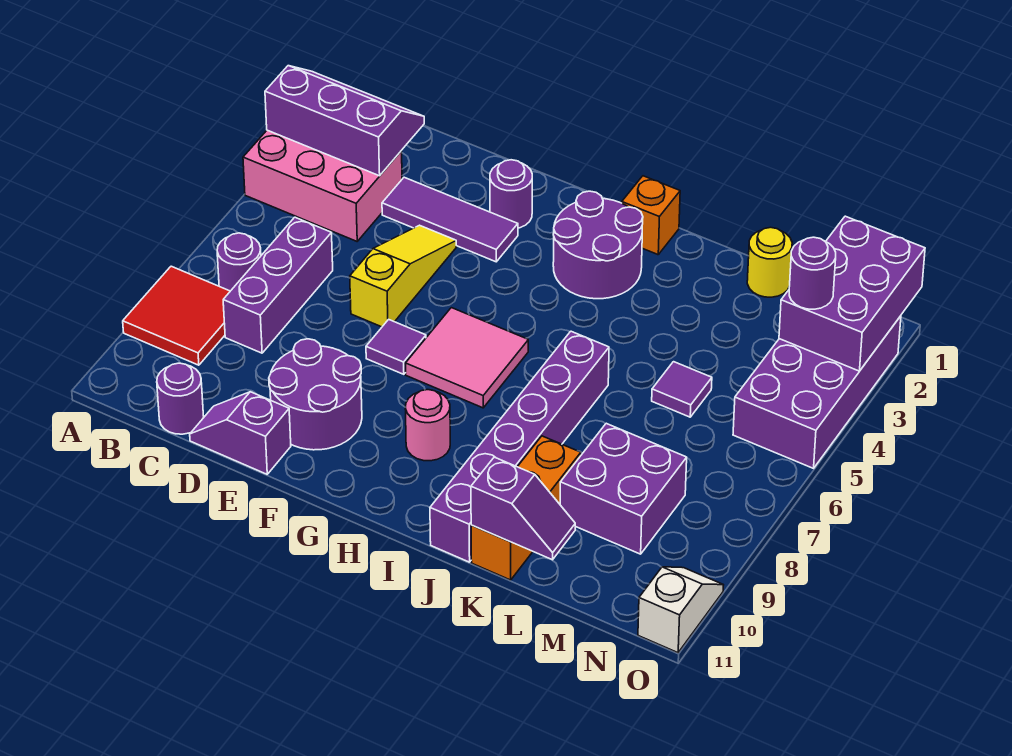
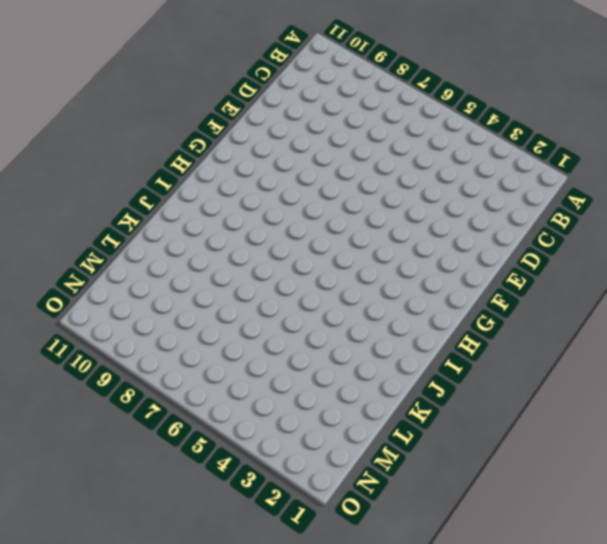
none -> pink brick A3:C4 level 1
none -> red tile A8:B9 level 1
none -> purple round brick B7 level 1

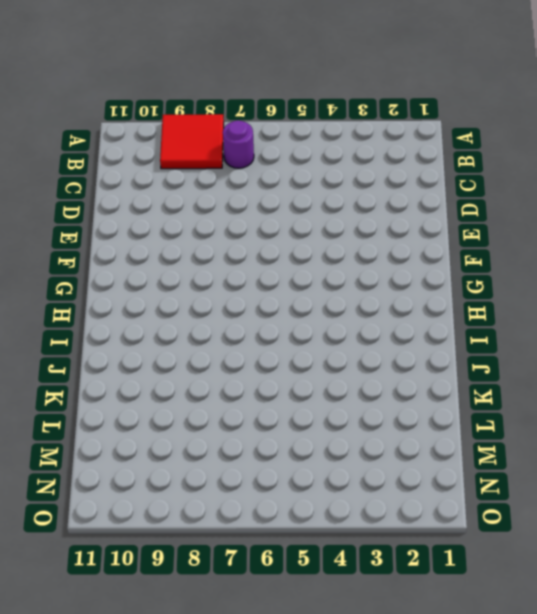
none -> pink brick A3:C4 level 1
none -> purple brick C6:C8 level 1
none -> purple round brick C11 level 1

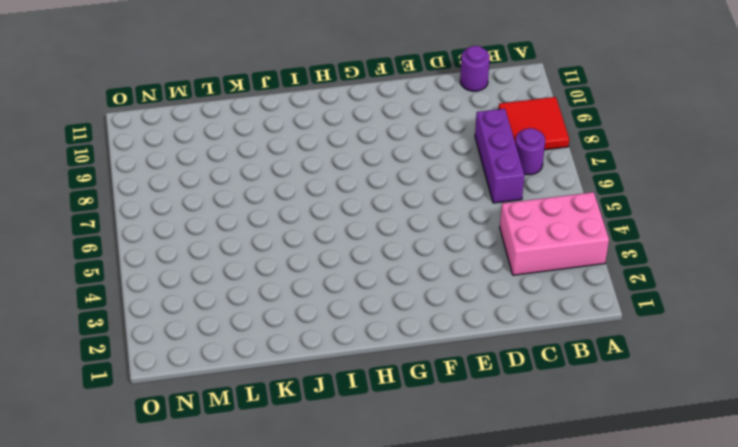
none -> purple tile D3:F3 level 1
none -> purple slope D11:E11 level 1 top E
none -> yellow slope E4:E6 level 1 top 6

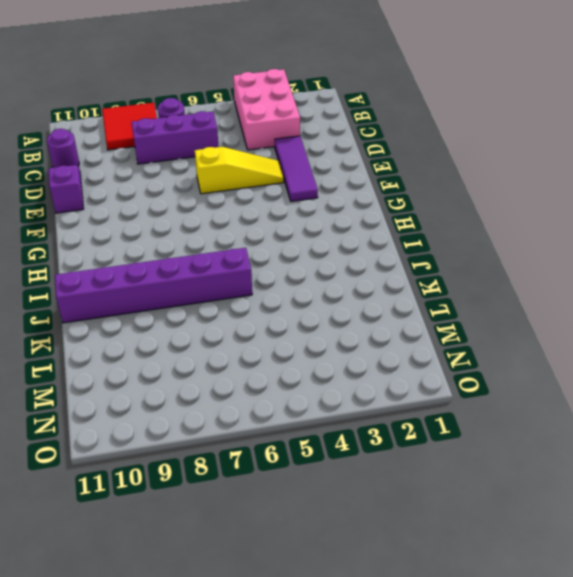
none -> purple round brick E9:F10 level 1
none -> purple round brick F2 level 1
none -> purple tile F7 level 1

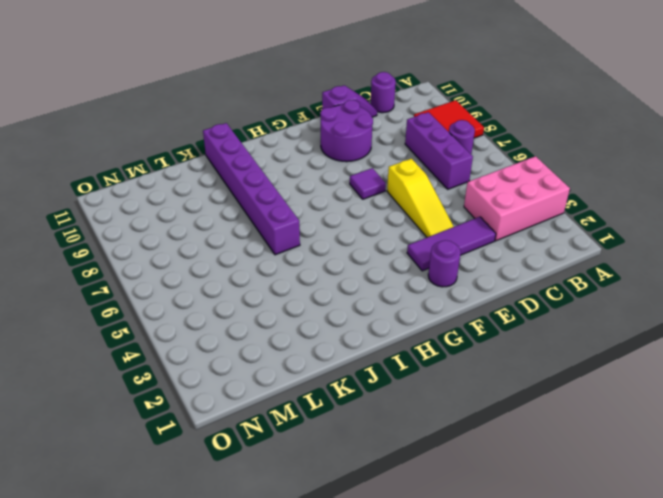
none -> pink tile G6:H7 level 1
none -> purple round brick H2:I3 level 1
none -> pink round brick H9 level 1

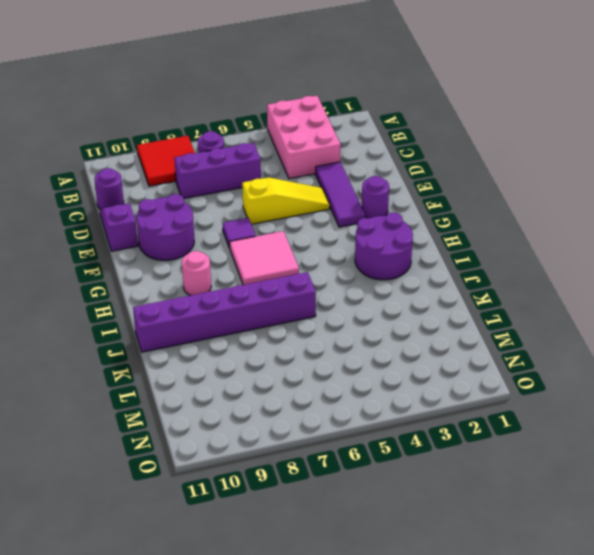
none -> orange brick I1 level 1
none -> orange brick K9:K11 level 1
none -> yellow round brick L1 level 1

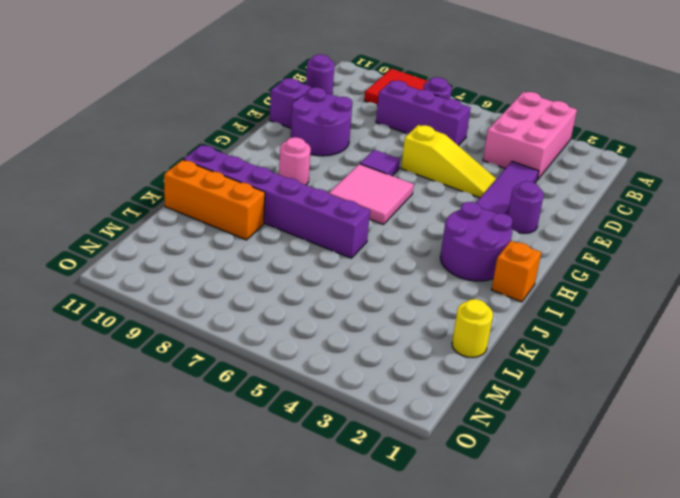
none -> purple tile L5 level 1
none -> purple brick L8:M9 level 1
none -> purple brick N2:O5 level 1

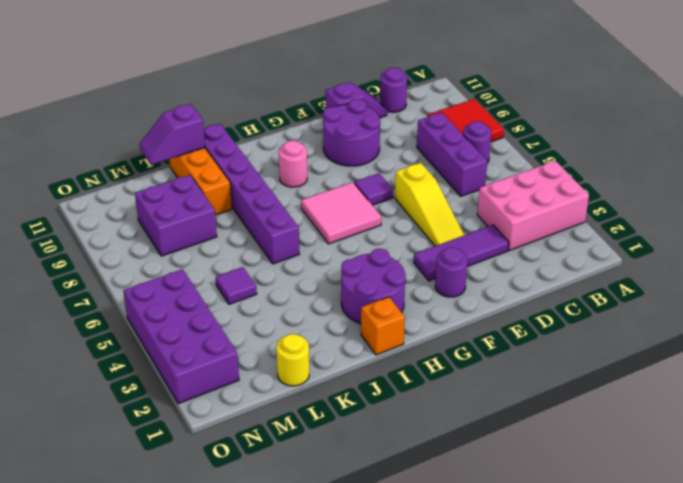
none -> white slope O10:O11 level 1 top 11
none -> purple slope A2:C3 level 2 top 3
none -> purple brick N1:O3 level 2

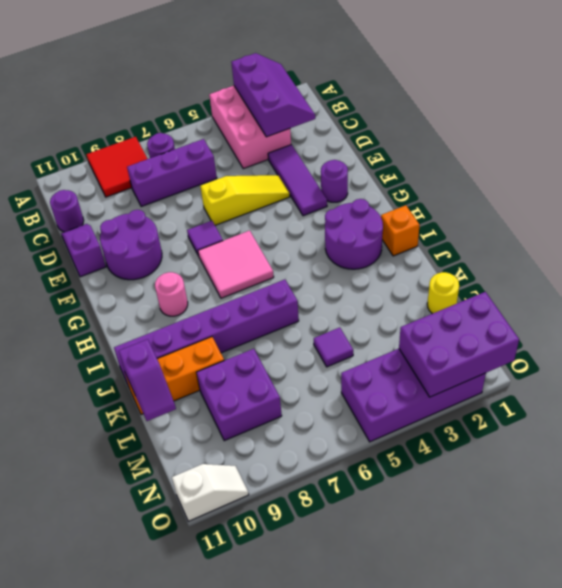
none -> purple round brick N3 level 3

